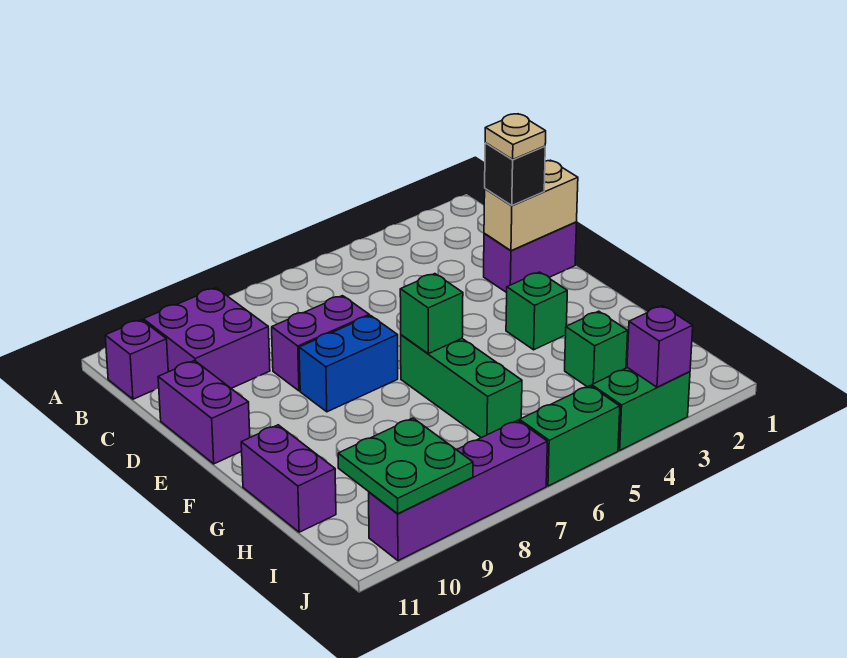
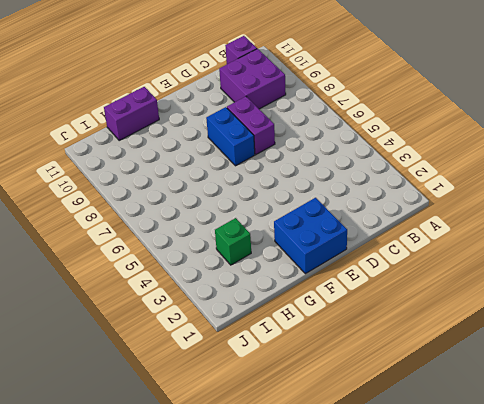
blue brick E1:F2 level 1 -> none
none -> purple brick D1:D2 level 1
none -> purple brick D11:E11 level 1
none -> green brick F3 level 1

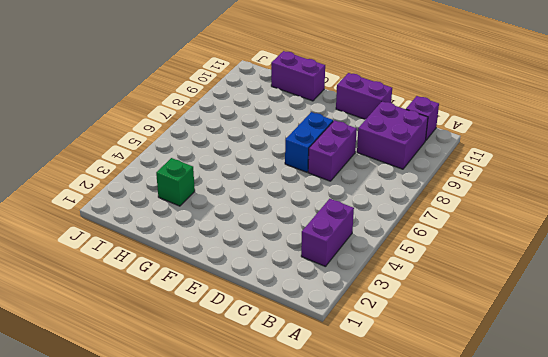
purple brick B3:B4 level 1 -> purple brick D1:D2 level 1
none -> green brick F3 level 1
none -> green brick F6:H6 level 1
none -> green brick J3:J4 level 1

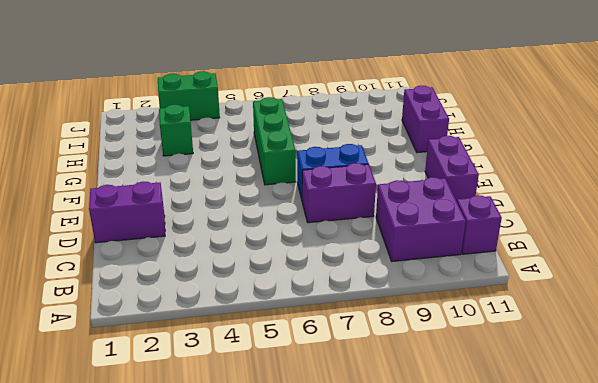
none -> green brick F3 level 1
none -> green brick J5:J6 level 1
none -> purple brick J7:J10 level 1

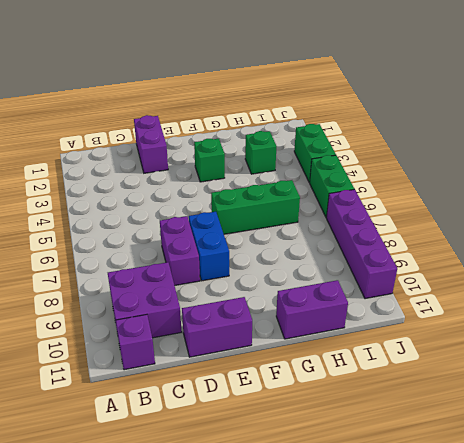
none -> tan brick D1:D2 level 2
none -> green brick F6 level 2
none -> green plate I9:J10 level 2

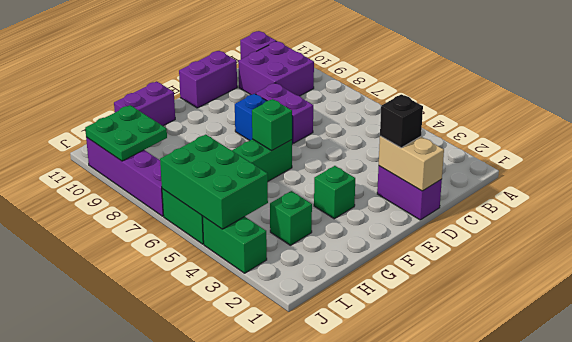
green brick I4:J6 level 2 -> none
none -> purple brick J3 level 2
none -> tan plate D2 level 4

